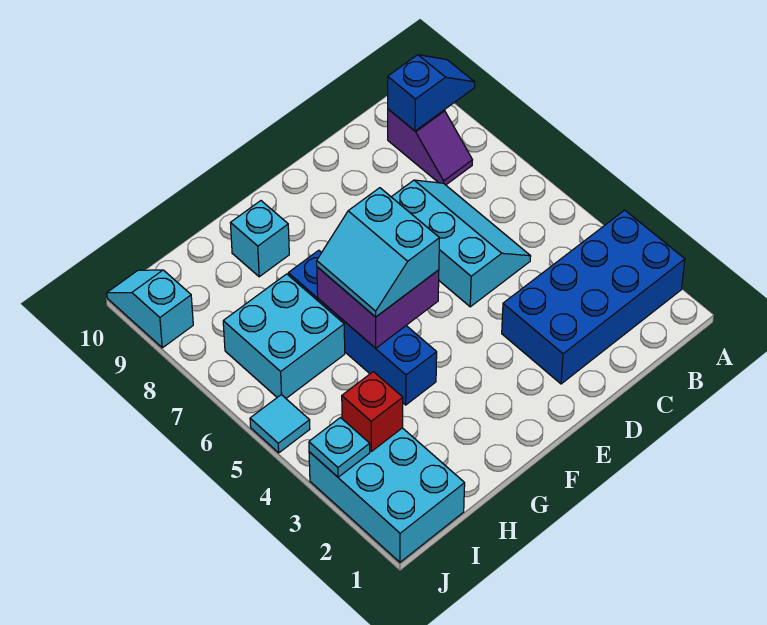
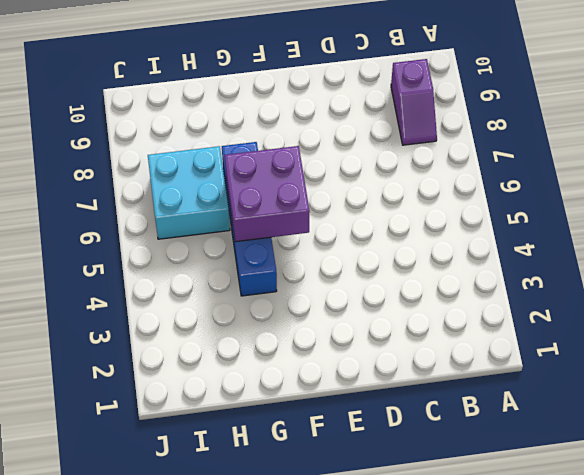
none -> blue brick A2:D3 level 1
none -> cyan slope C5:D7 level 1 top D
none -> cyan brick G9 level 1

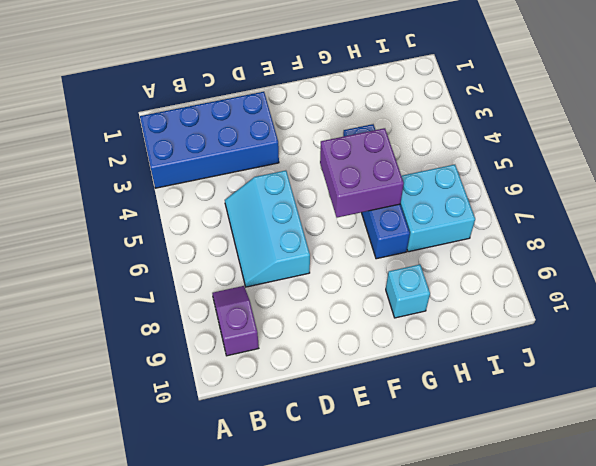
none -> cyan brick I1:J3 level 1
none -> cyan tile J5 level 1
none -> cyan slope J9:J10 level 1 top 9

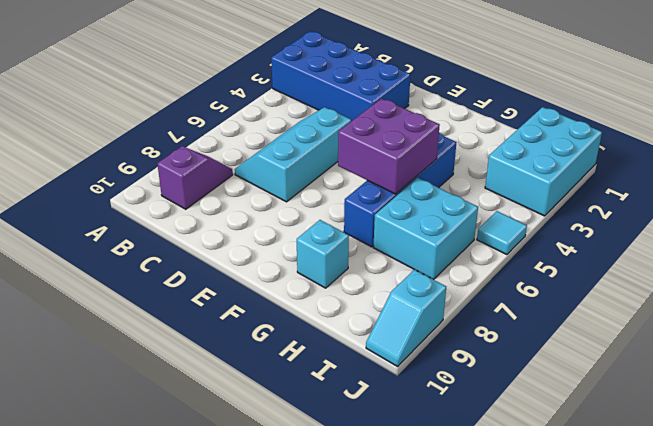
none -> blue slope A9:B9 level 2 top B
none -> red brick I3 level 2
none -> cyan plate J3 level 2

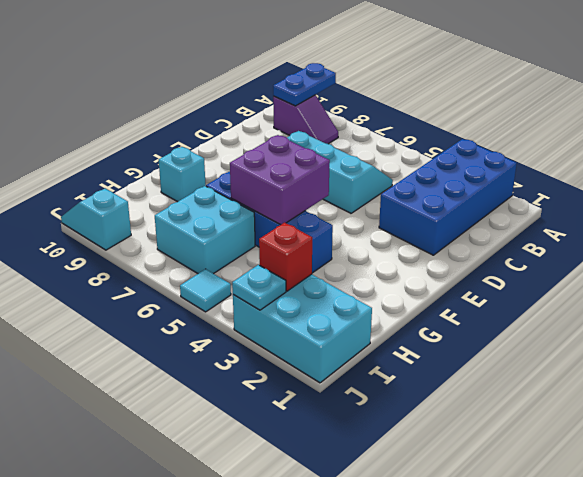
blue plate A9:B9 level 2 -> blue slope A9:B9 level 2 top B
none -> cyan slope F5:G6 level 3 top F

